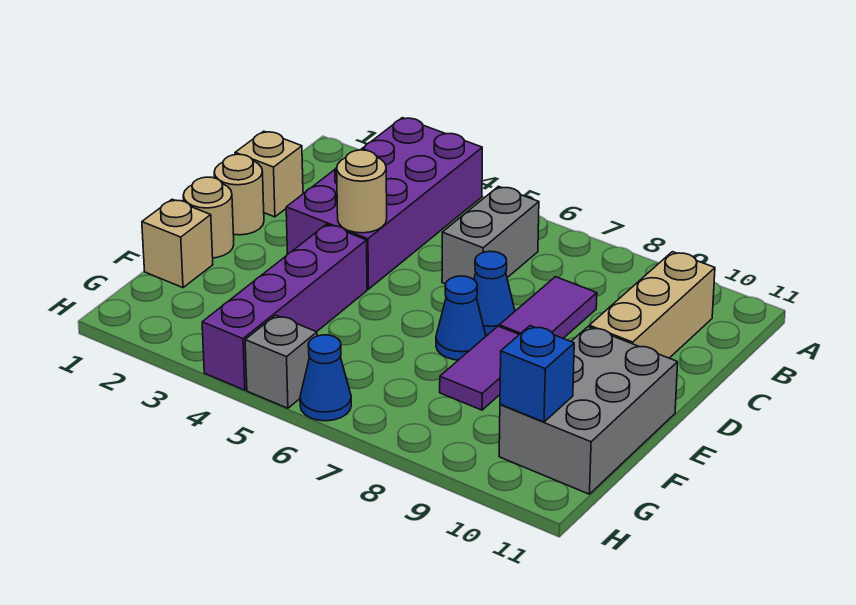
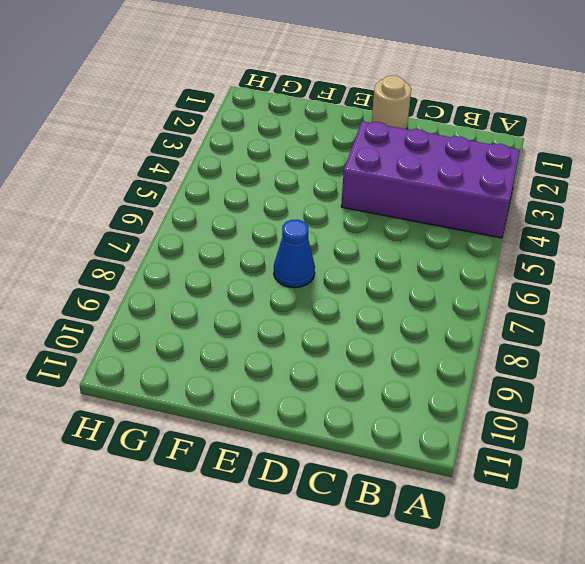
none -> grey brick B6:C6 level 1
none -> tan brick B10:D10 level 1
none -> tan brick C1 level 1

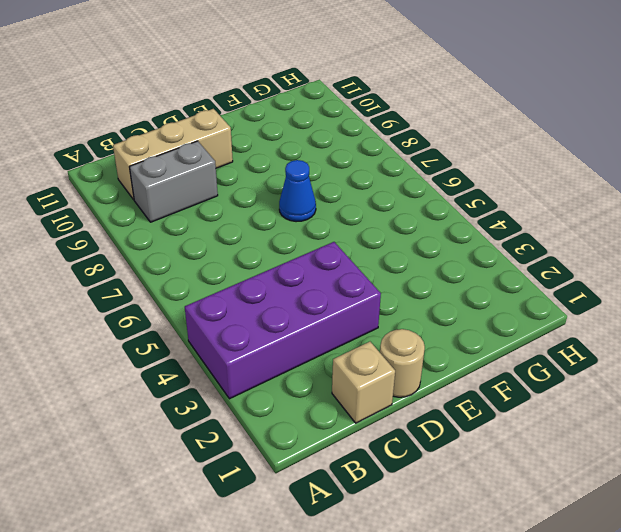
grey brick B9:C9 level 1 -> grey brick B6:C6 level 1
none -> purple tile C8:D8 level 1
none -> blue cone D7 level 1
none -> tan round brick E1 level 1

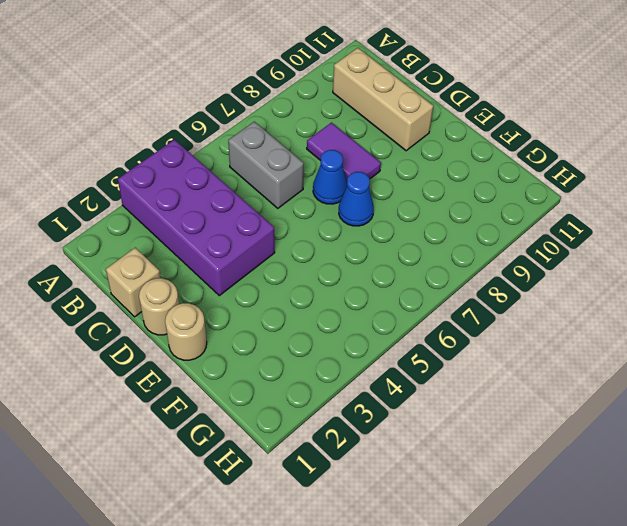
none -> purple brick E4:H4 level 1
none -> purple tile E8:F8 level 1
none -> grey brick E10:G11 level 1

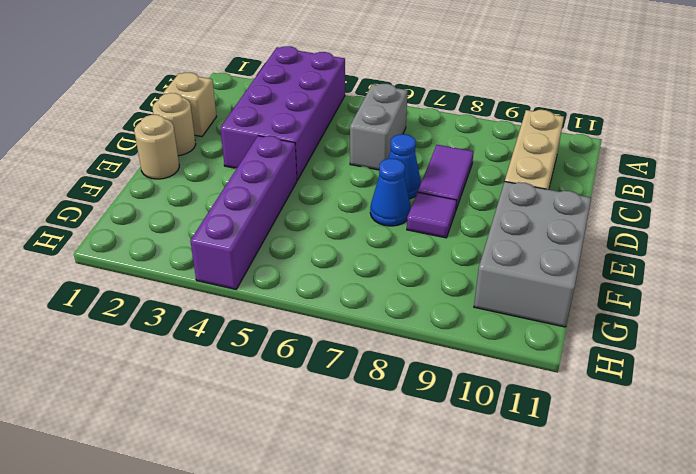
purple tile E8 level 1 -> purple tile E8:F8 level 1
none -> tan brick F1 level 1
none -> grey brick H5 level 1
none -> blue cone H6 level 1

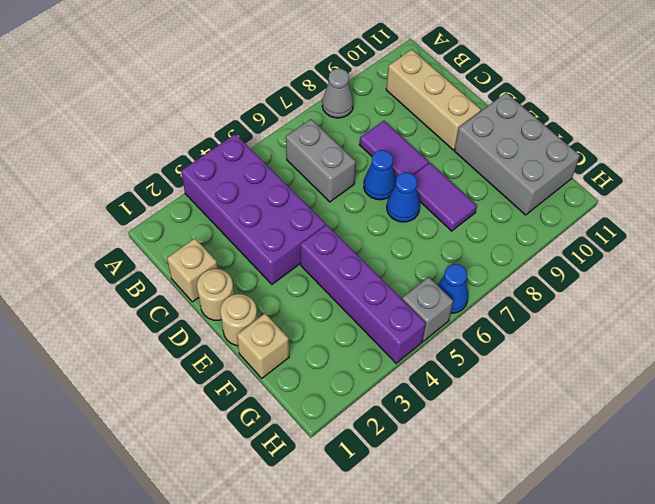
grey cone A8 level 1 -> none
none -> tan round brick D4 level 2
none -> blue brick G10 level 2

